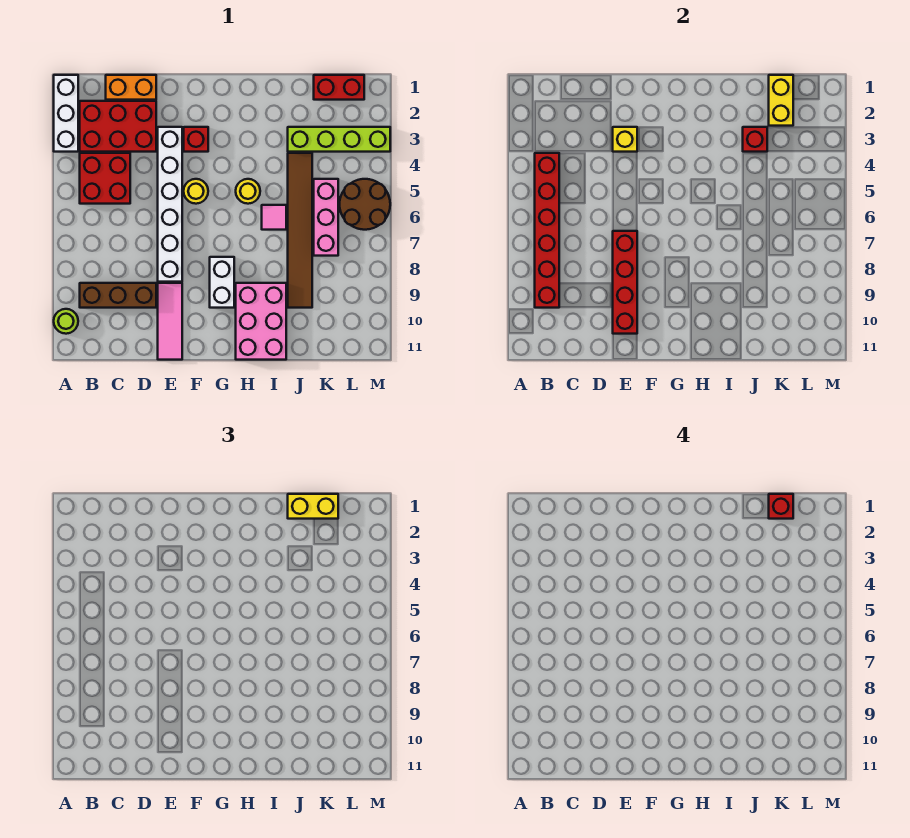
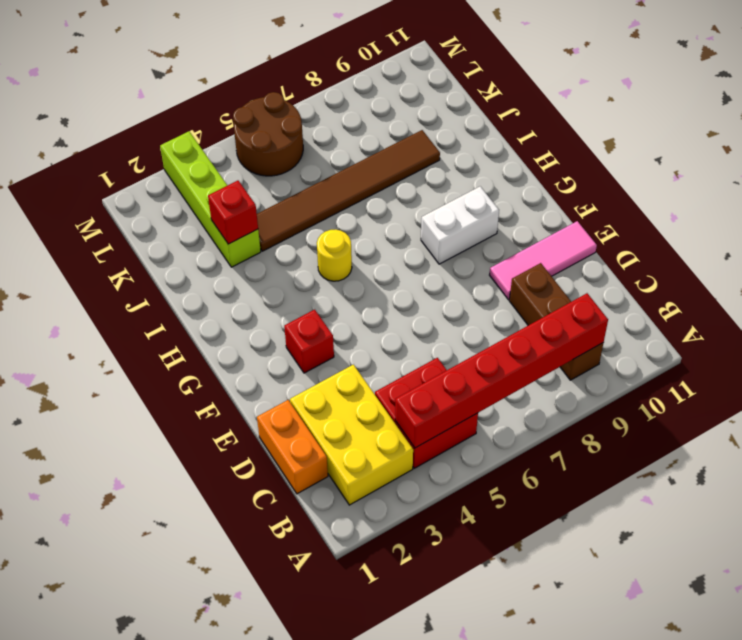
yellow brick B2:D3 level 1 -> red brick B2:D3 level 1
none -> white brick A1:A3 level 1
none -> lime round brick A10 level 1
none -> white brick E3:E8 level 1

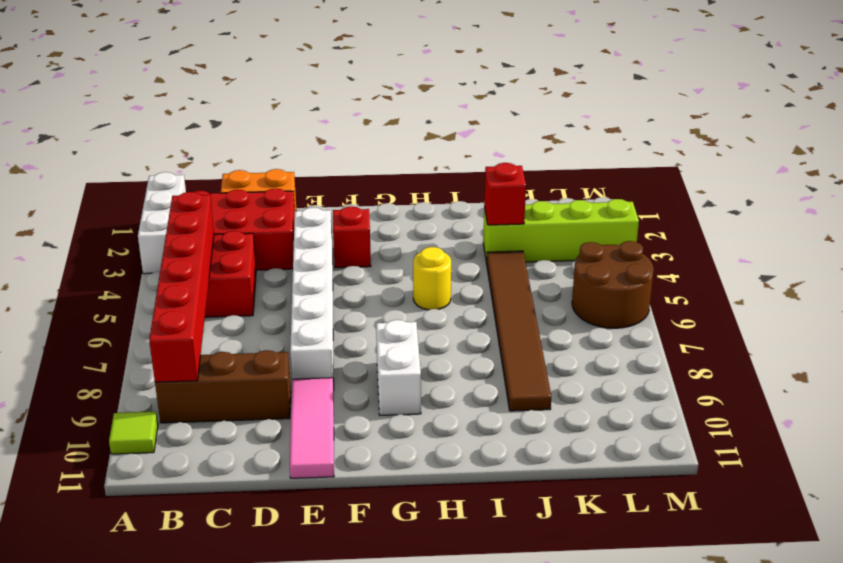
lime tile A10 level 1 -> lime round brick A10 level 1
none -> yellow round brick F5 level 1
none -> pink brick H9:I11 level 1
none -> pink tile I6 level 1

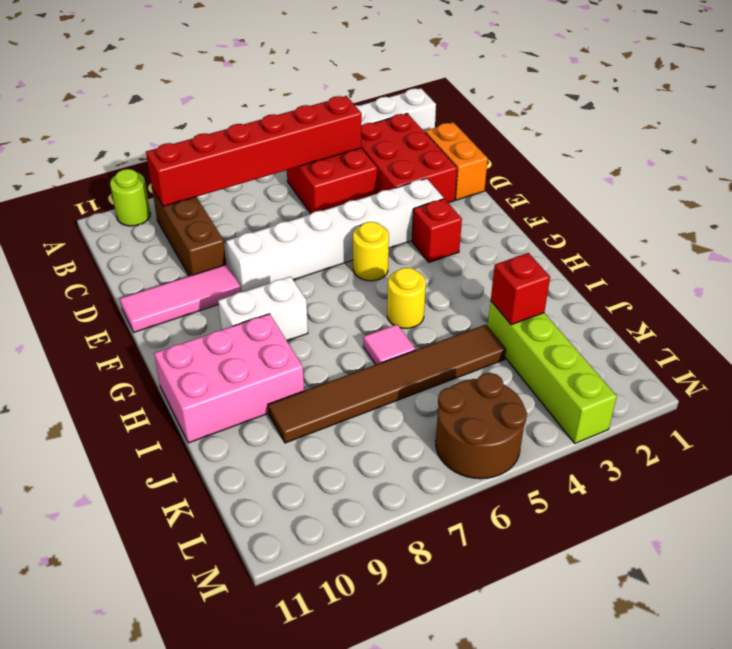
none -> red brick K1:L1 level 1
none -> pink brick K5:K7 level 1
none -> yellow brick E3 level 2

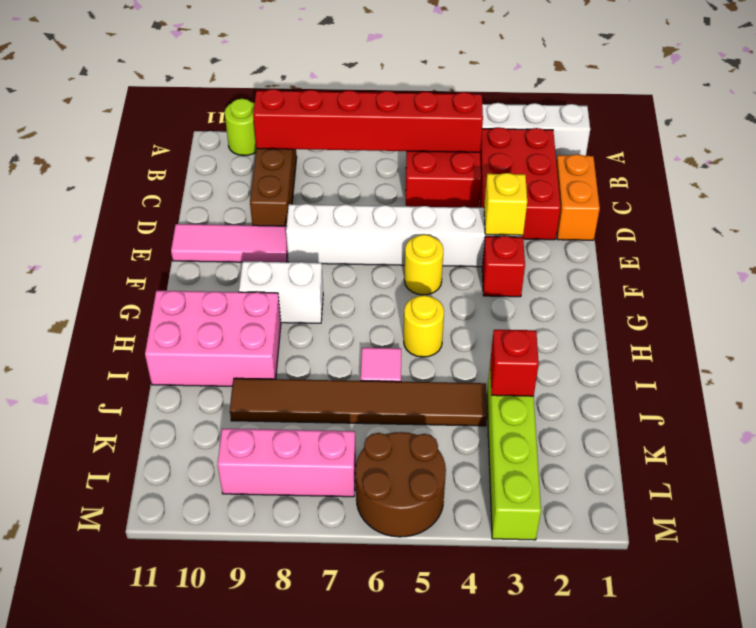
pink brick L7:L9 level 1 -> pink brick K5:K7 level 1
none -> red brick K1:L1 level 1
none -> red brick E7:E10 level 2
none -> yellow brick K1:K2 level 2

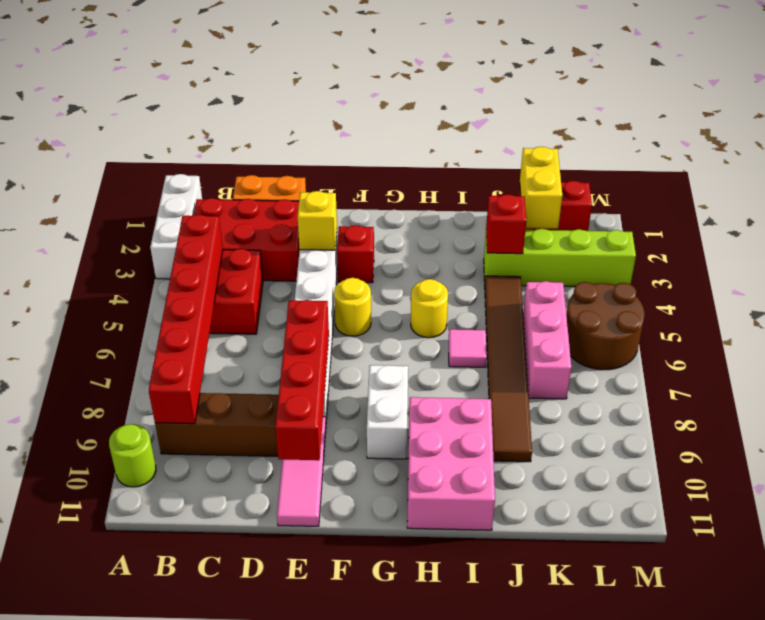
none -> yellow brick J1:K1 level 3
none -> red brick K1 level 4

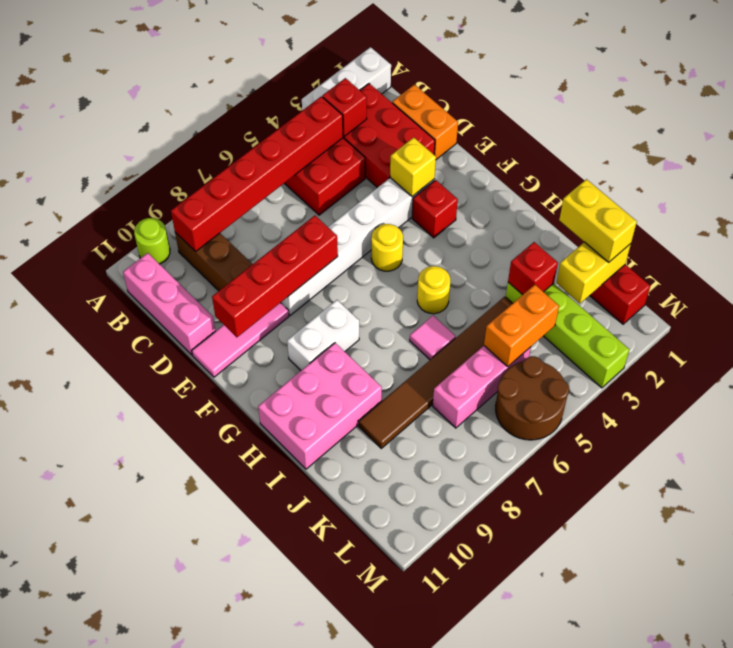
red brick B3 level 2 -> red brick K1 level 4
pink brick B11:D11 level 1 -> none
orange brick K4:K5 level 2 -> none

